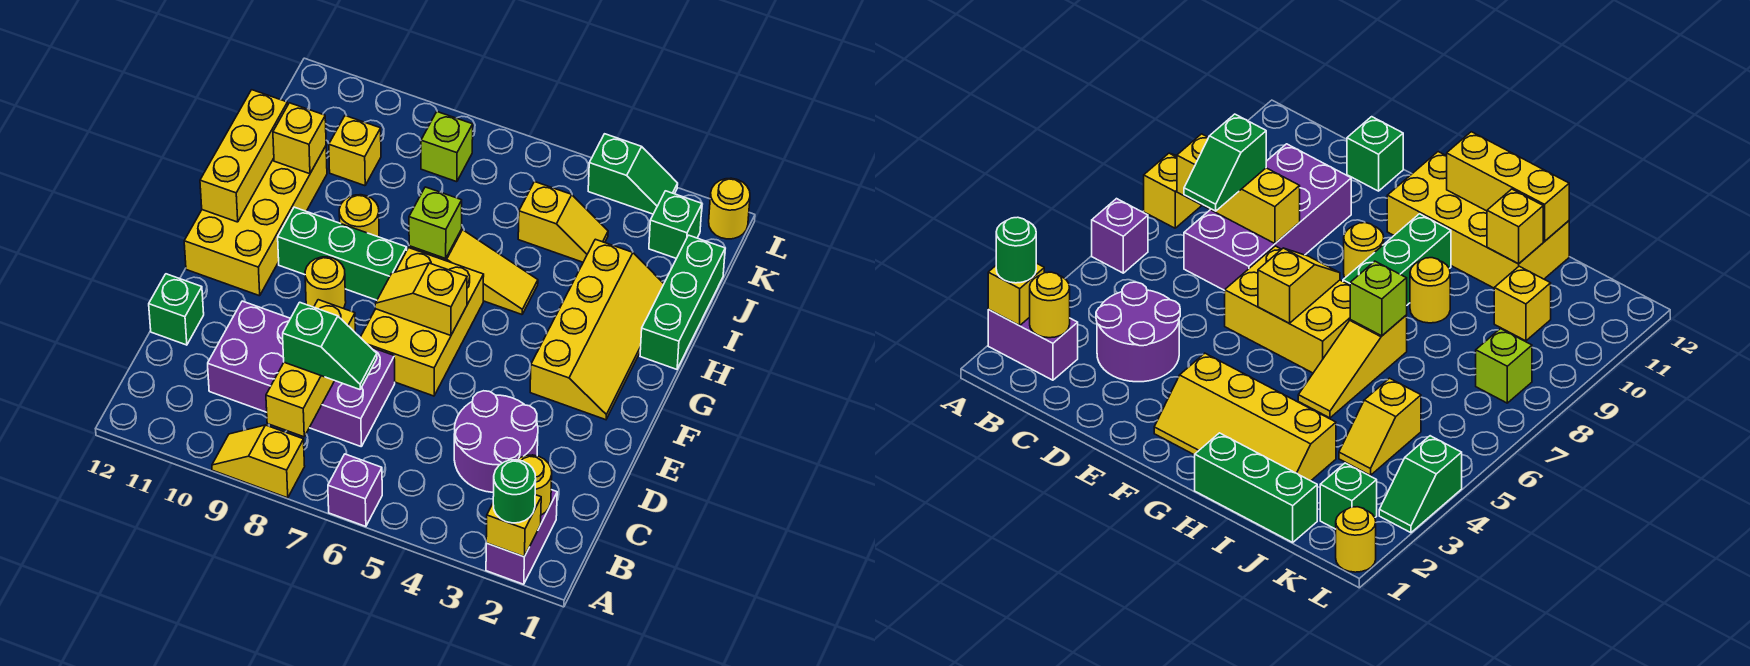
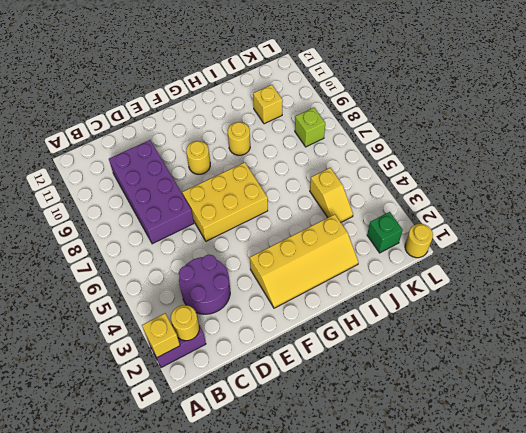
none -> purple brick A6 level 1
none -> yellow slope A8:A9 level 1 top 8
none -> green brick D12 level 1

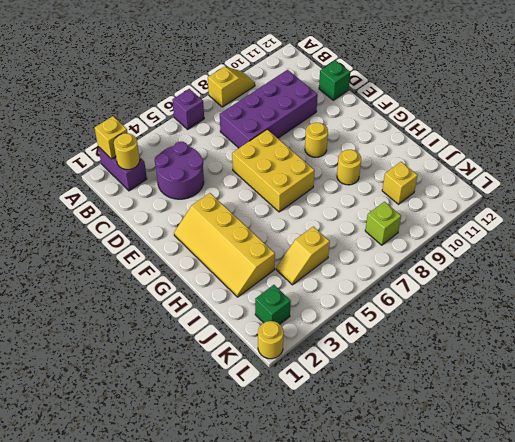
none -> yellow brick F11:I12 level 1
none -> green brick G8:G10 level 1
none -> green brick H1:J1 level 1

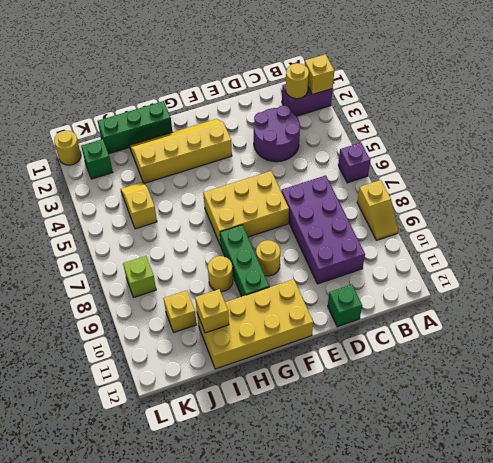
none -> yellow slope H5:H7 level 1 top 7
none -> green slope L3:L4 level 1 top 4
none -> yellow brick B8:D8 level 2

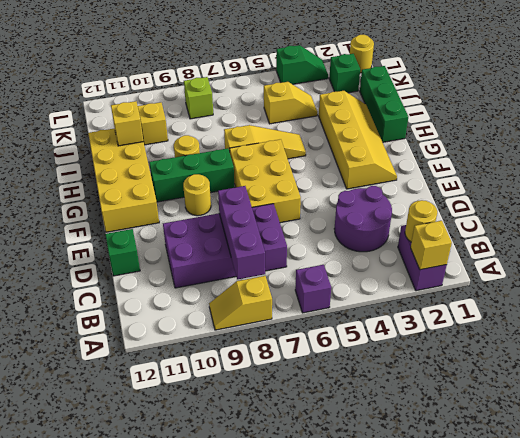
purple brick B8:D8 level 2 -> yellow brick B8:D8 level 2
none -> yellow slope F6:F7 level 2 top 6
none -> yellow brick G12:I12 level 2
none -> lime brick H7 level 2

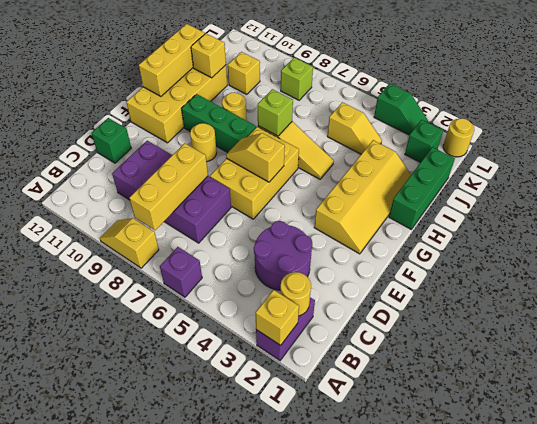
none -> green round brick A2 level 3
none -> green slope C7:C8 level 3 top 8

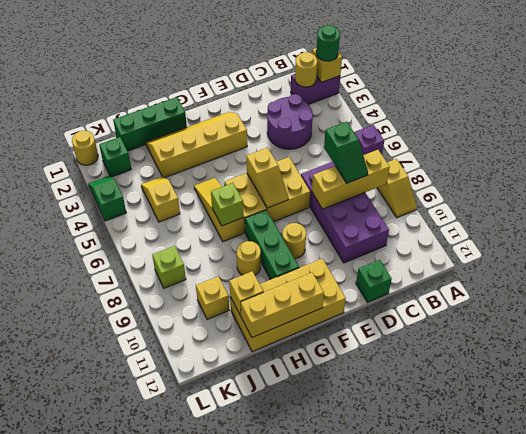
green slope C7:C8 level 3 top 7 -> green slope C7:C8 level 3 top 8

